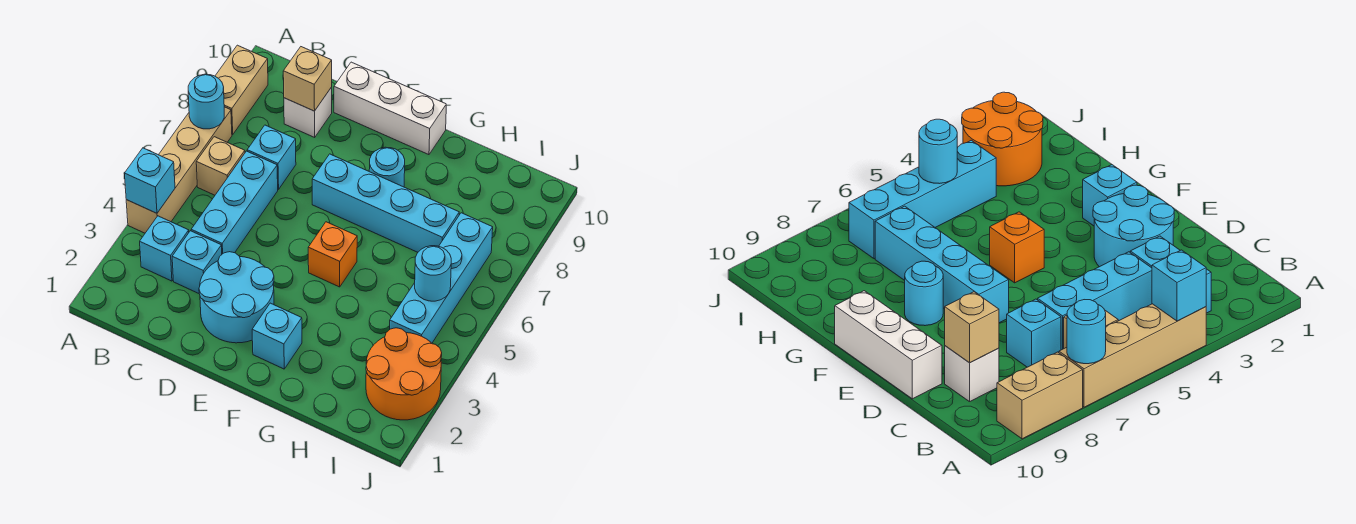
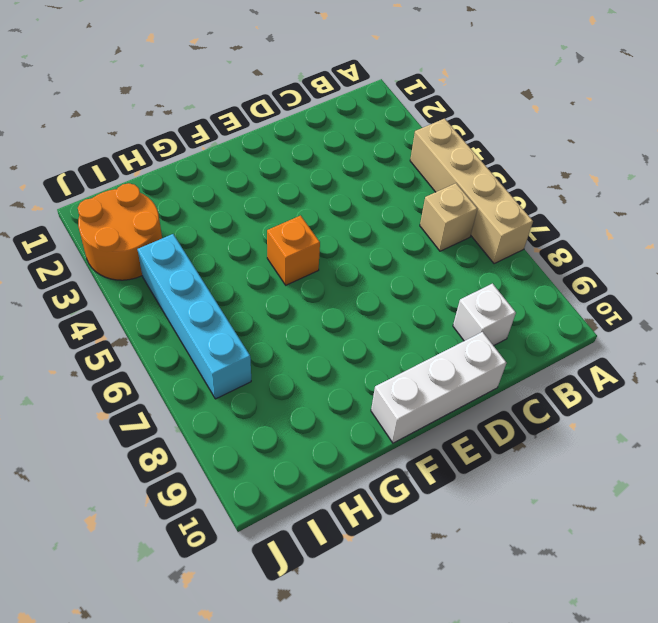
none -> tan brick A8:A9 level 1
none -> cyan brick B3 level 1
none -> cyan brick C3 level 1

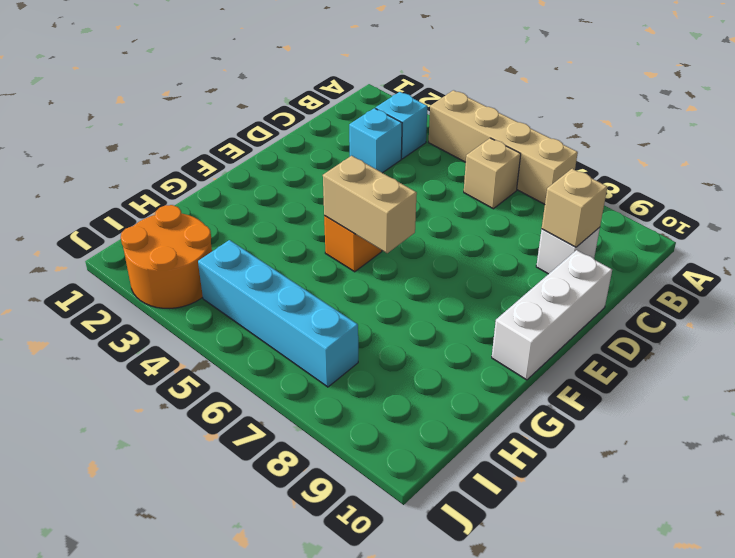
tan brick F5:F6 level 2 -> tan brick A8:A9 level 1
none -> cyan brick C4:C6 level 1
none -> cyan brick C7 level 1
none -> cyan round brick D2:E3 level 1

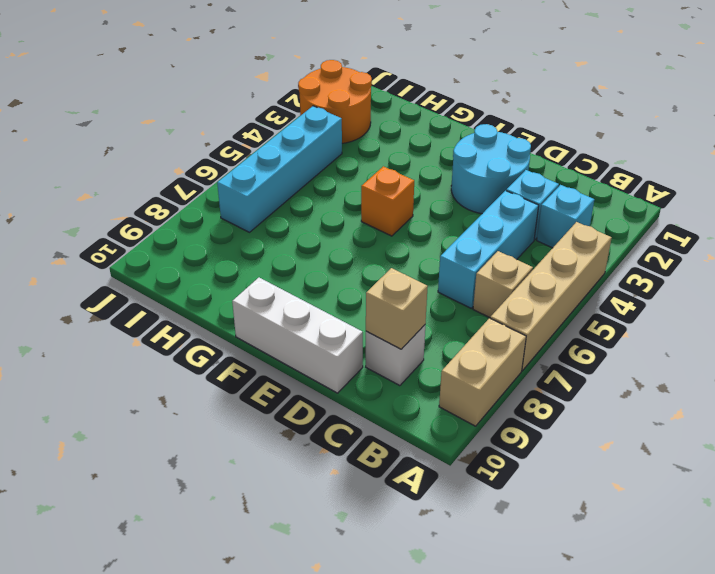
none -> cyan brick C7 level 1
none -> cyan brick E7:H7 level 1
none -> cyan brick F2 level 1

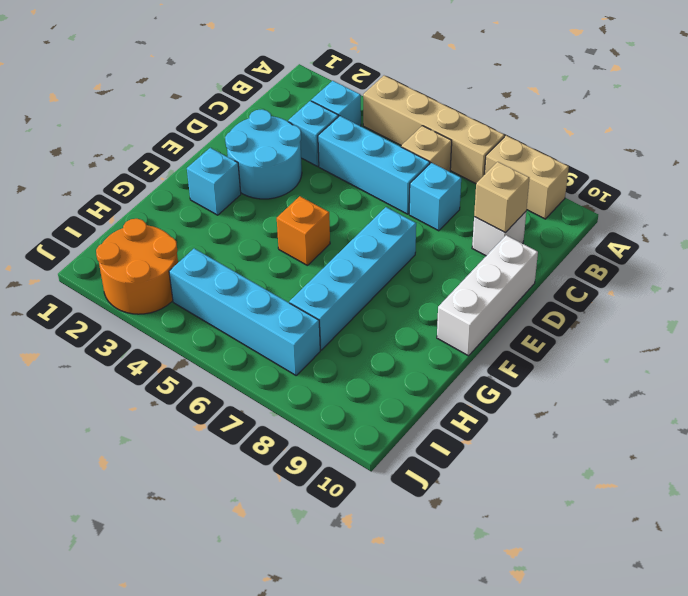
none -> cyan round brick F8 level 1
none -> cyan brick A4 level 2
none -> cyan round brick A7 level 2

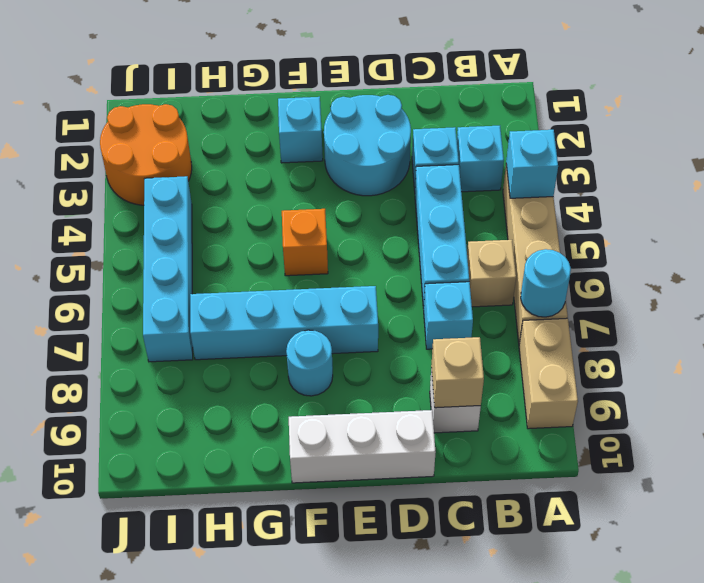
none -> cyan round brick I5 level 2

